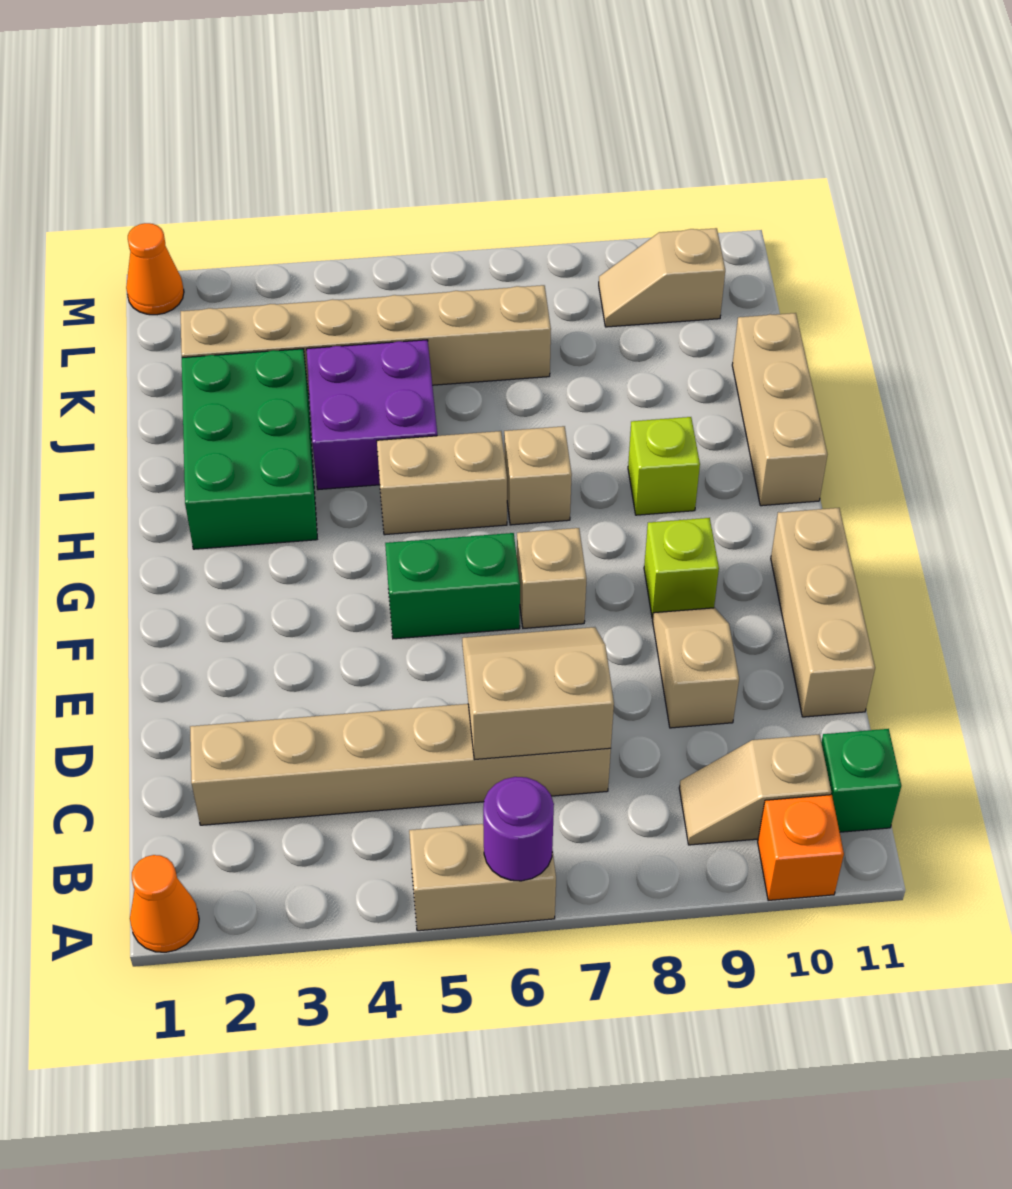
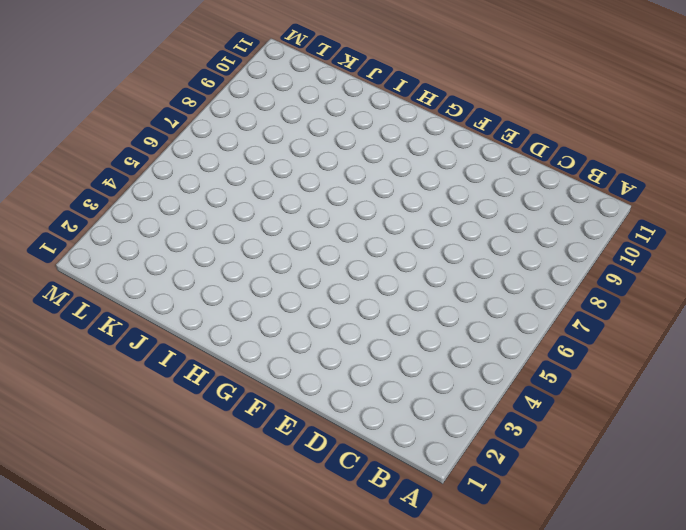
none -> orange cone A1 level 1
none -> tan brick A5:A6 level 1
none -> orange brick A10 level 1

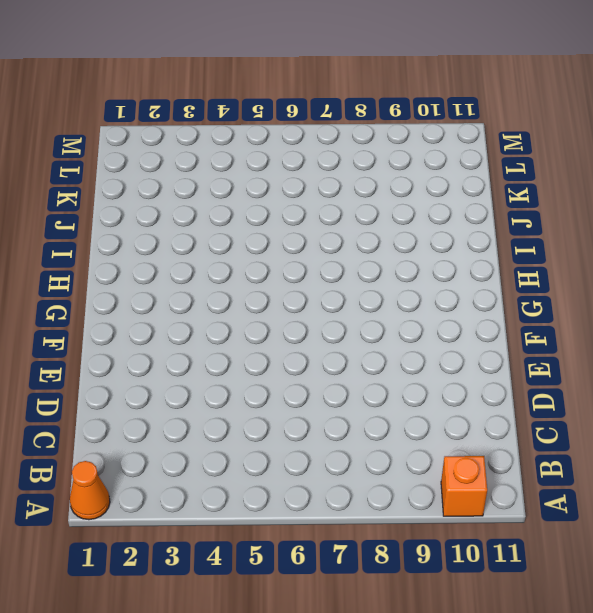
none -> tan brick A5:A6 level 1
none -> tan slope B9:B10 level 1 top 10
none -> green brick B11 level 1

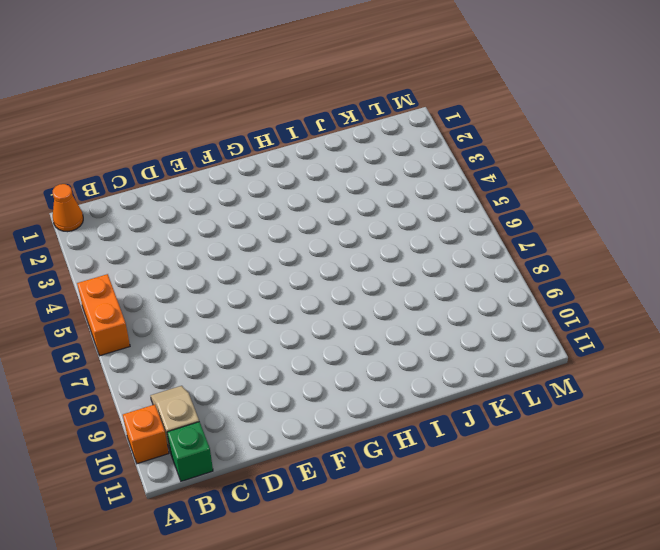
orange brick A5:A6 level 1 -> tan brick A5:A6 level 1
none -> tan brick C2:C7 level 1
none -> tan slope D9:E9 level 1 top D
none -> tan brick D11:F11 level 1

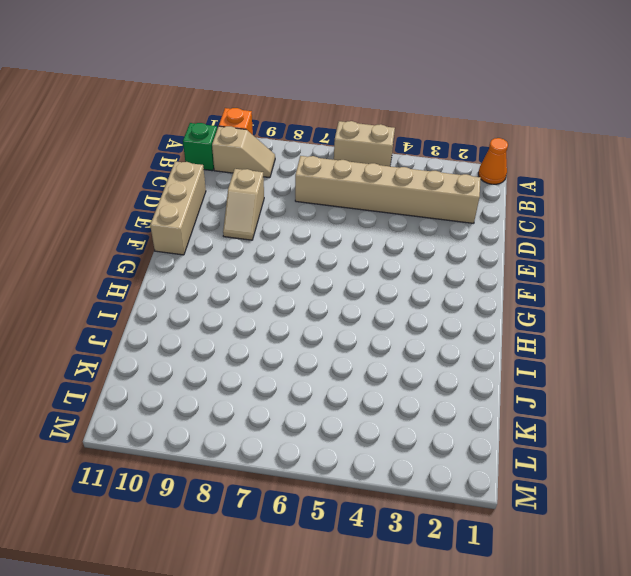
none -> green brick F5:F6 level 1
none -> tan brick F7 level 1
none -> lime brick F9 level 1

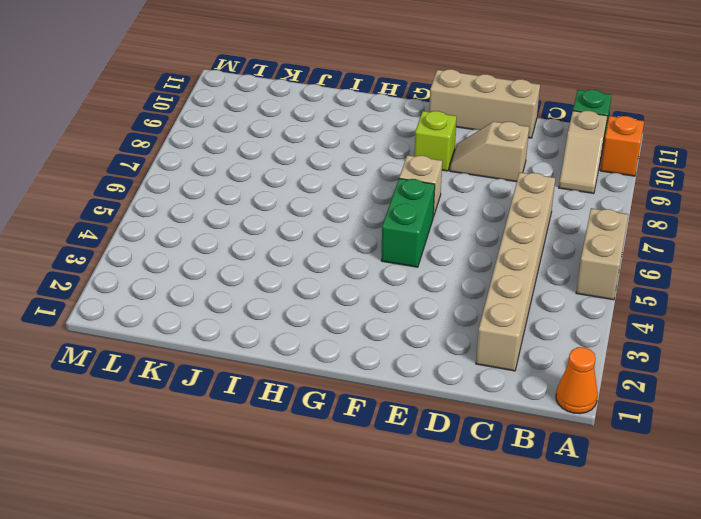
none -> green brick H2:J3 level 1
none -> tan brick H5:H6 level 1
none -> tan brick H7 level 1

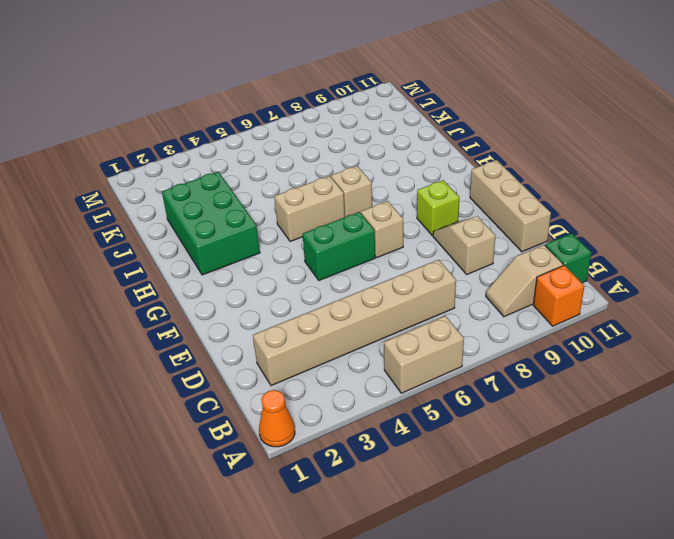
none -> lime brick H9 level 1
none -> tan brick H11:J11 level 1
none -> purple brick I4:J5 level 1

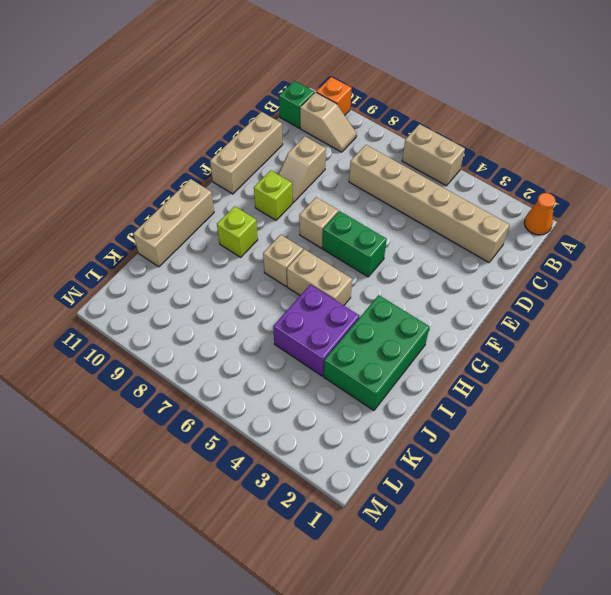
none -> tan brick K2:K7 level 1
none -> tan slope L9:L10 level 1 top 10
none -> orange cone M1 level 1

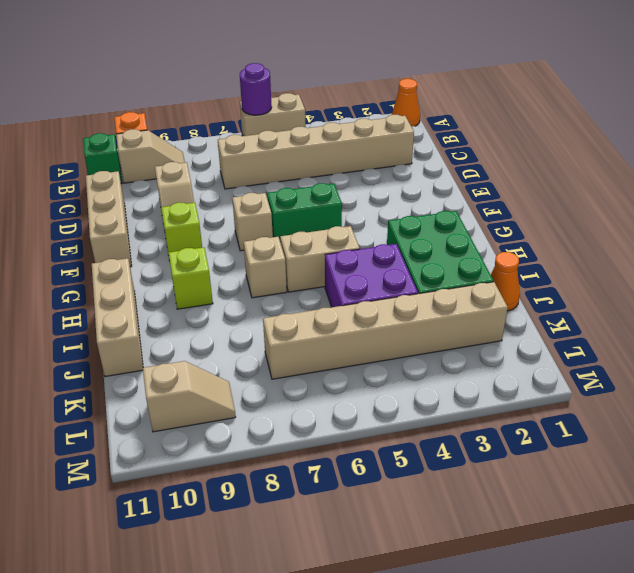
orange cone J1 level 1 -> orange cone M1 level 1
none -> tan slope C6:D7 level 2 top C

